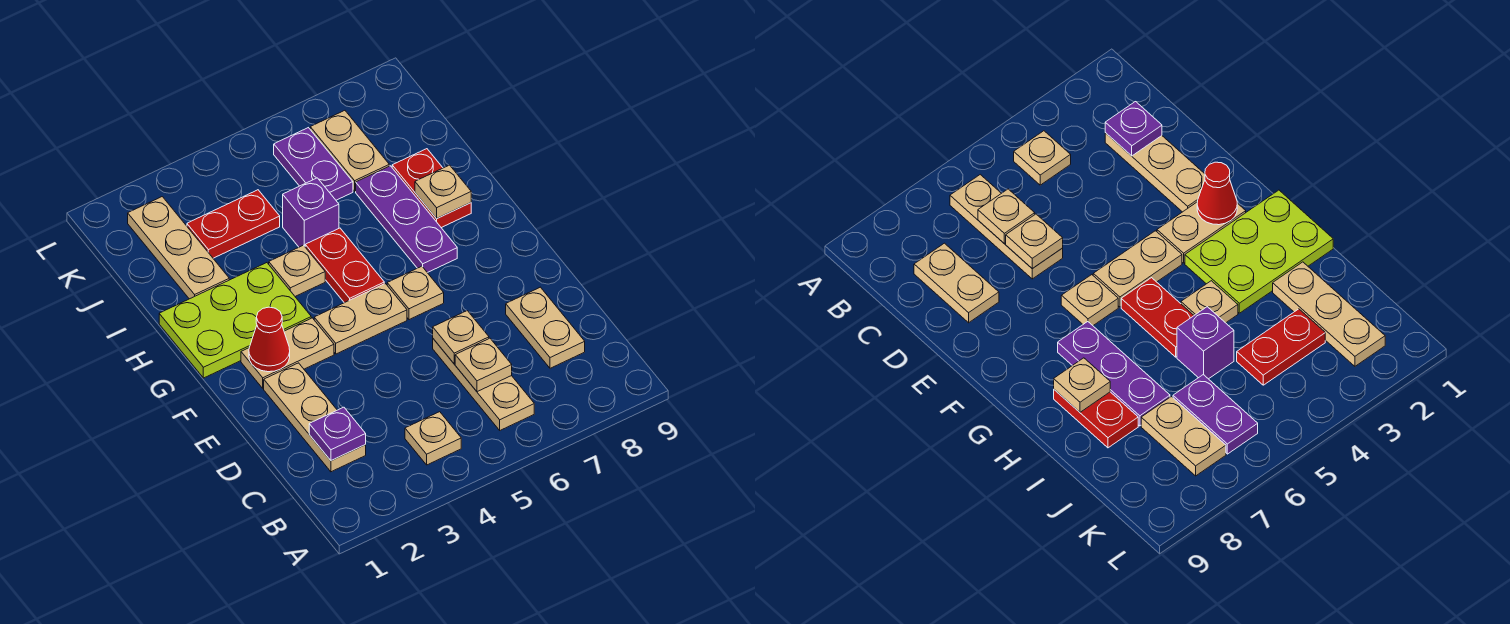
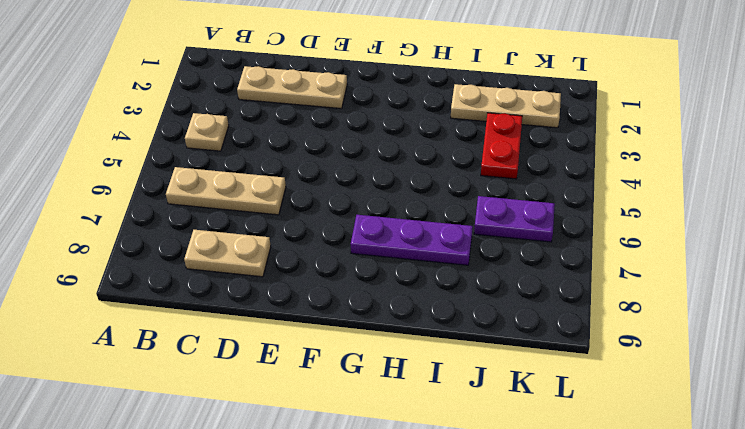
none -> tan plate F2:F3 level 1
none -> tan plate F4:F5 level 1
none -> tan plate F6 level 1

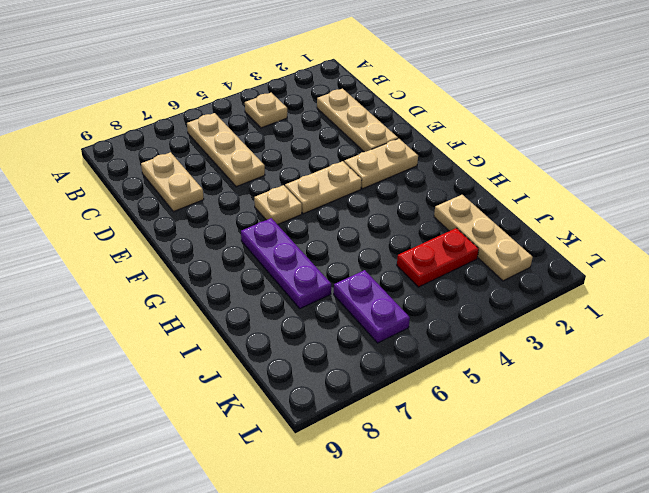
none -> lime plate G1:H3 level 1
none -> red plate G5:H5 level 1
none -> tan plate H4 level 1

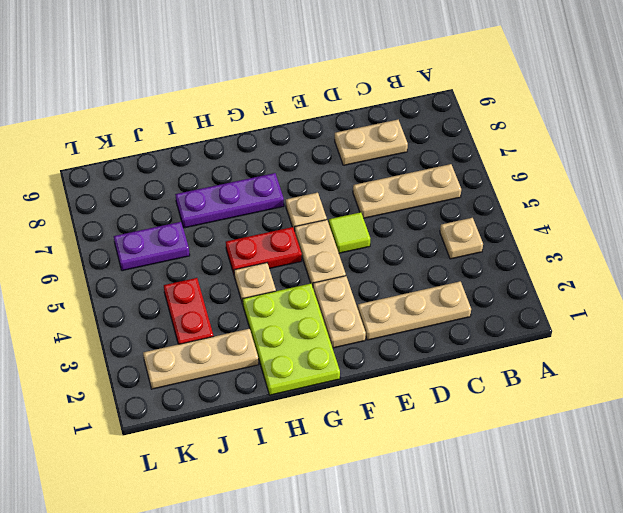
lime tile E5 level 1 -> none
none -> red plate H8:I8 level 1
none -> purple brick I5 level 1
none -> tan plate J7:K7 level 1

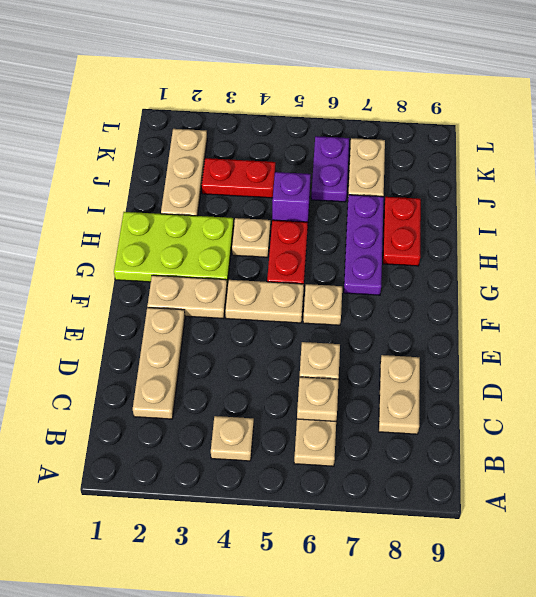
none -> purple plate C2 level 2
none -> red cone F2 level 2
none -> tan plate H8 level 2

